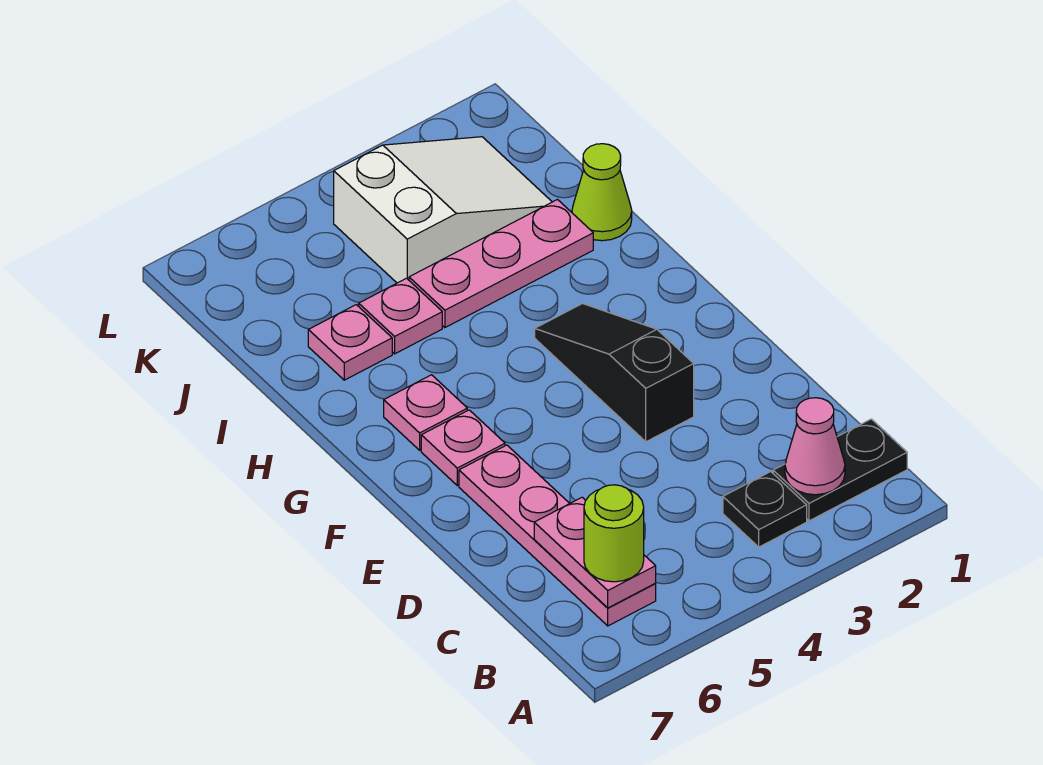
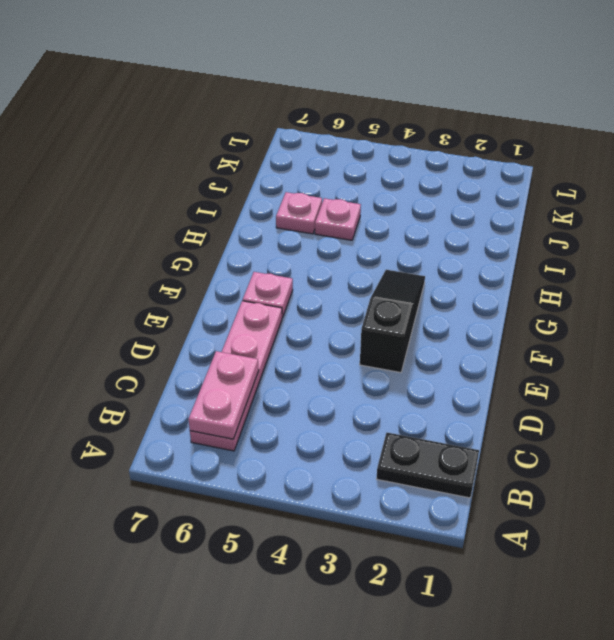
none -> black plate B3 level 1
none -> pink plate G6 level 1
none -> lime cone I1 level 1

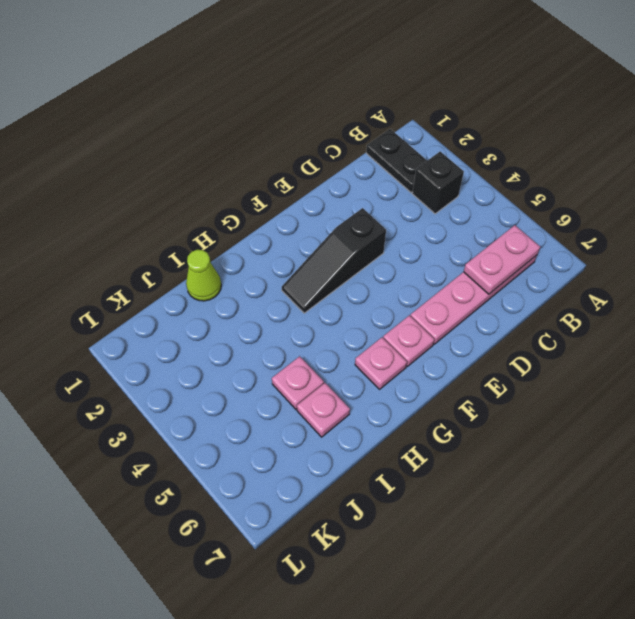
black brick B3 level 1 -> black plate B3 level 1
none -> pink plate I2:I4 level 1
none -> white slope J2:K4 level 1 top 4
none -> pink cone B2 level 2

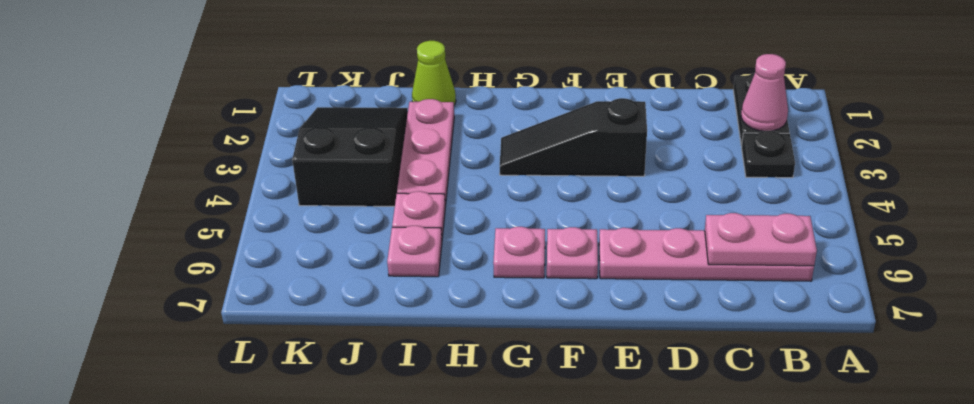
black slope J2:K4 level 1 top 4 -> white slope J2:K4 level 1 top 4
none -> lime round brick B6 level 3

